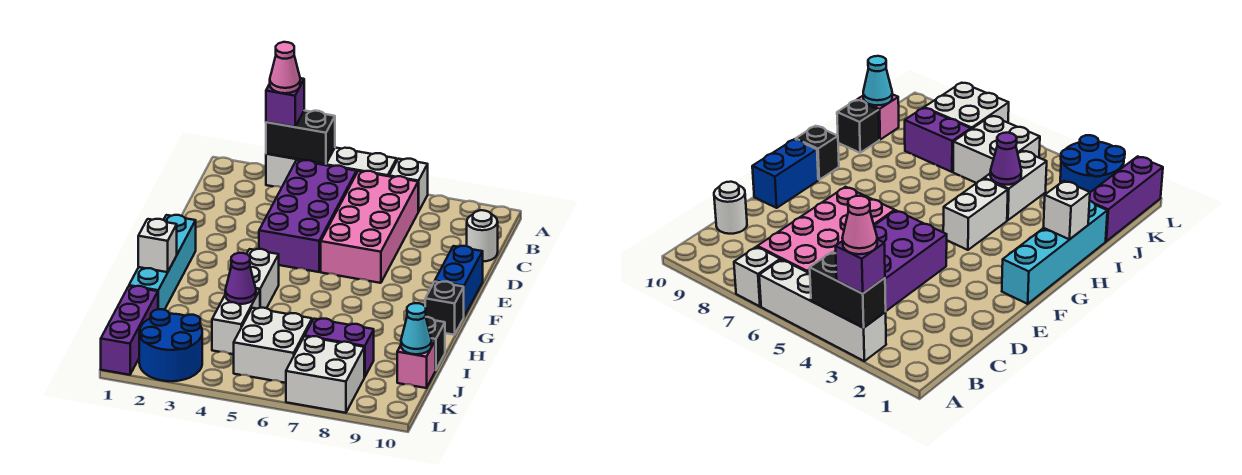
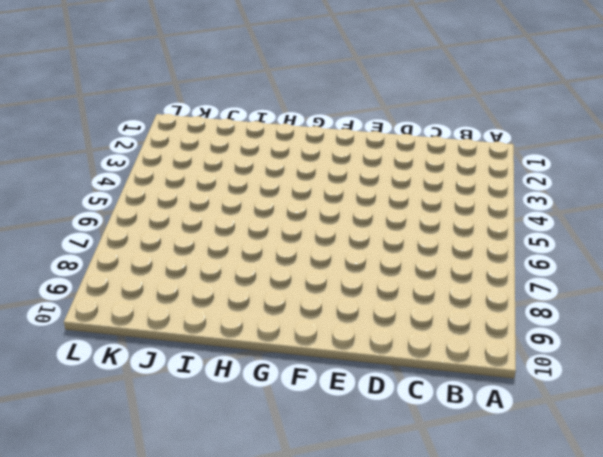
none -> white brick A3:A6 level 1
none -> white brick A7 level 1
none -> purple brick B4:E5 level 1

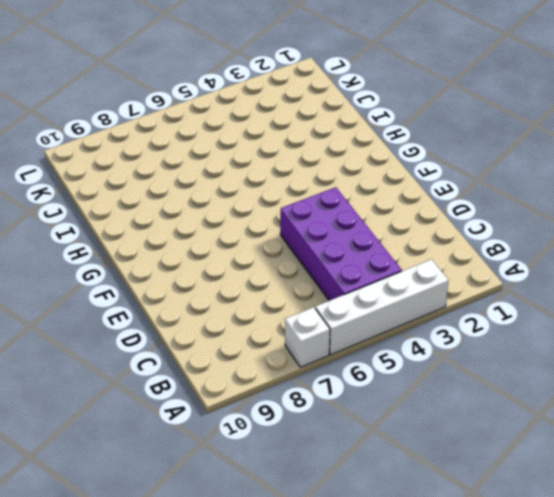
none -> pink brick B6:E7 level 1
none -> white round brick C10 level 1
none -> blue brick E10:F10 level 1

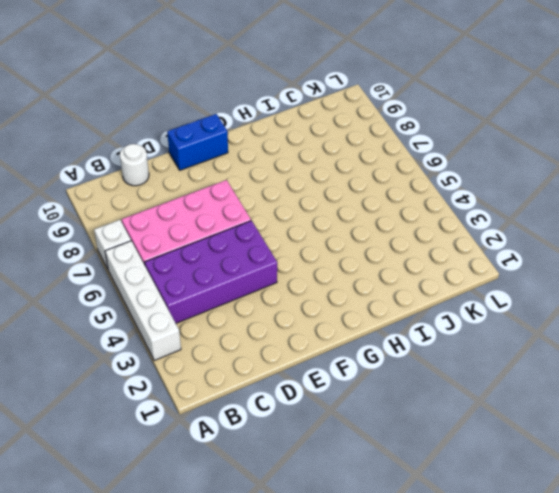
none -> cyan brick F1:I1 level 1
none -> white brick G4:H4 level 1
none -> black brick G10 level 1

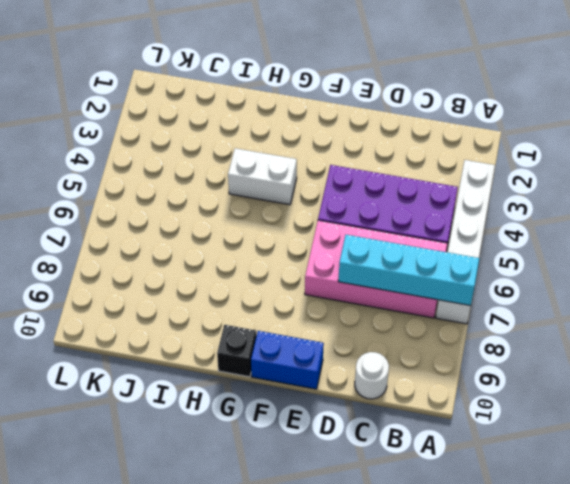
cyan brick A7:D7 level 2 -> cyan brick F1:I1 level 1
none -> white brick I4:J4 level 1
none -> black brick I10 level 1
none -> purple brick J1:L1 level 1

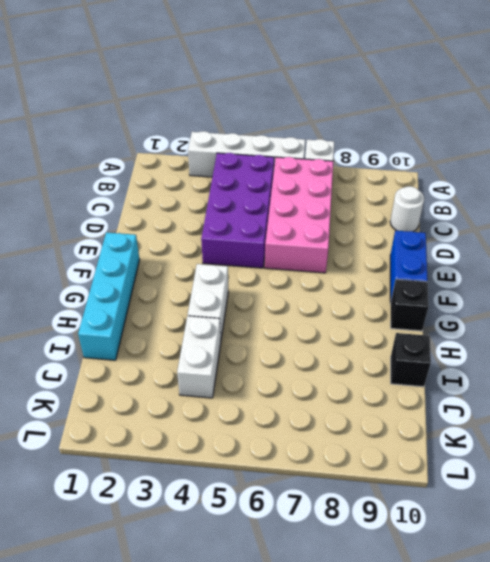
none -> purple brick J1:L1 level 1
none -> white brick J5:K6 level 1
none -> purple brick J7:J8 level 1

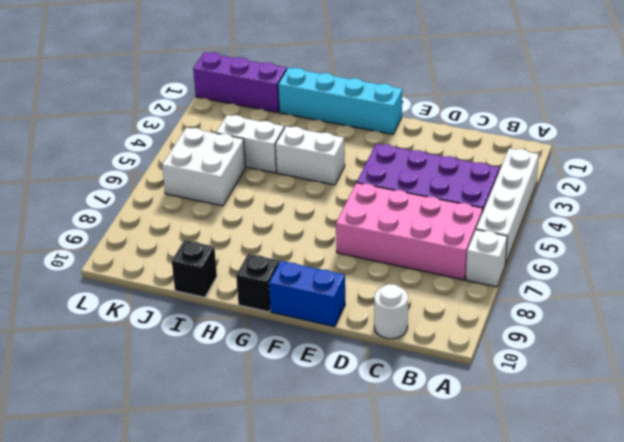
none -> purple brick J7:J8 level 1
none -> pink brick J10 level 1
none -> blue round brick K2:L3 level 1

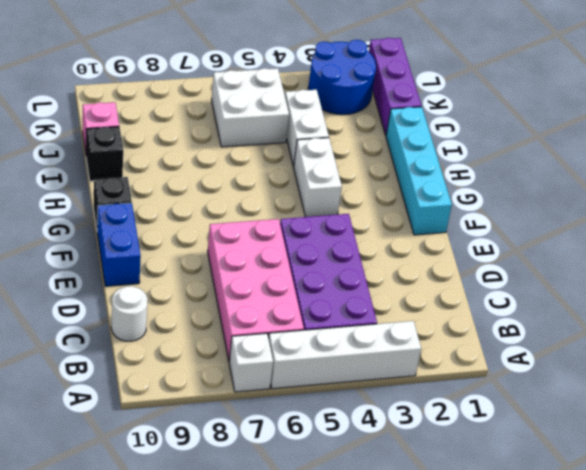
none -> purple brick J7:J8 level 1
none -> white brick K7:L8 level 1
none -> black brick A3:A4 level 2

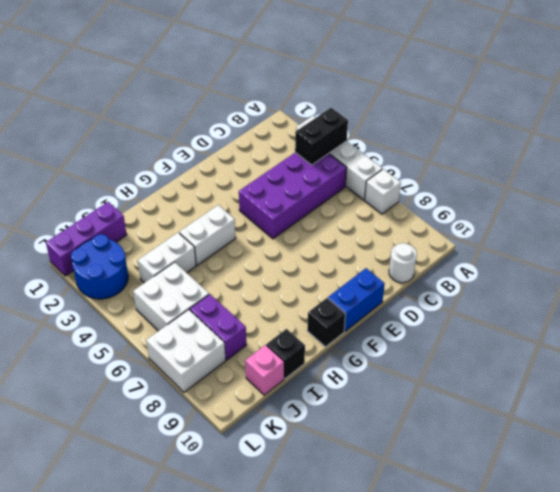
black brick A4:B4 level 2 -> black brick A3:A4 level 2
none -> pink brick B6:E7 level 1
none -> cyan brick F1:I1 level 1
none -> white brick H1 level 2

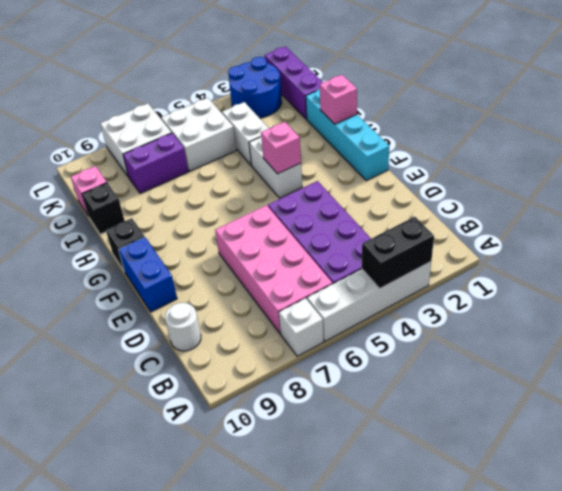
pink brick G4 level 2 -> none
pink brick H1 level 2 -> white brick H1 level 2
none -> purple cone I4 level 2
none -> cyan cone J10 level 2
none -> purple brick A3 level 3

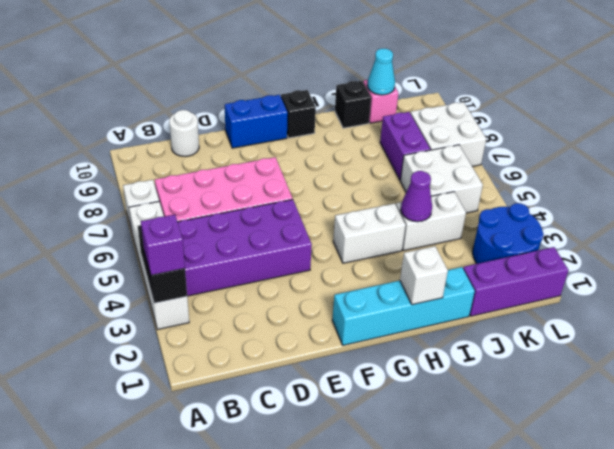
none -> pink cone A3 level 4

